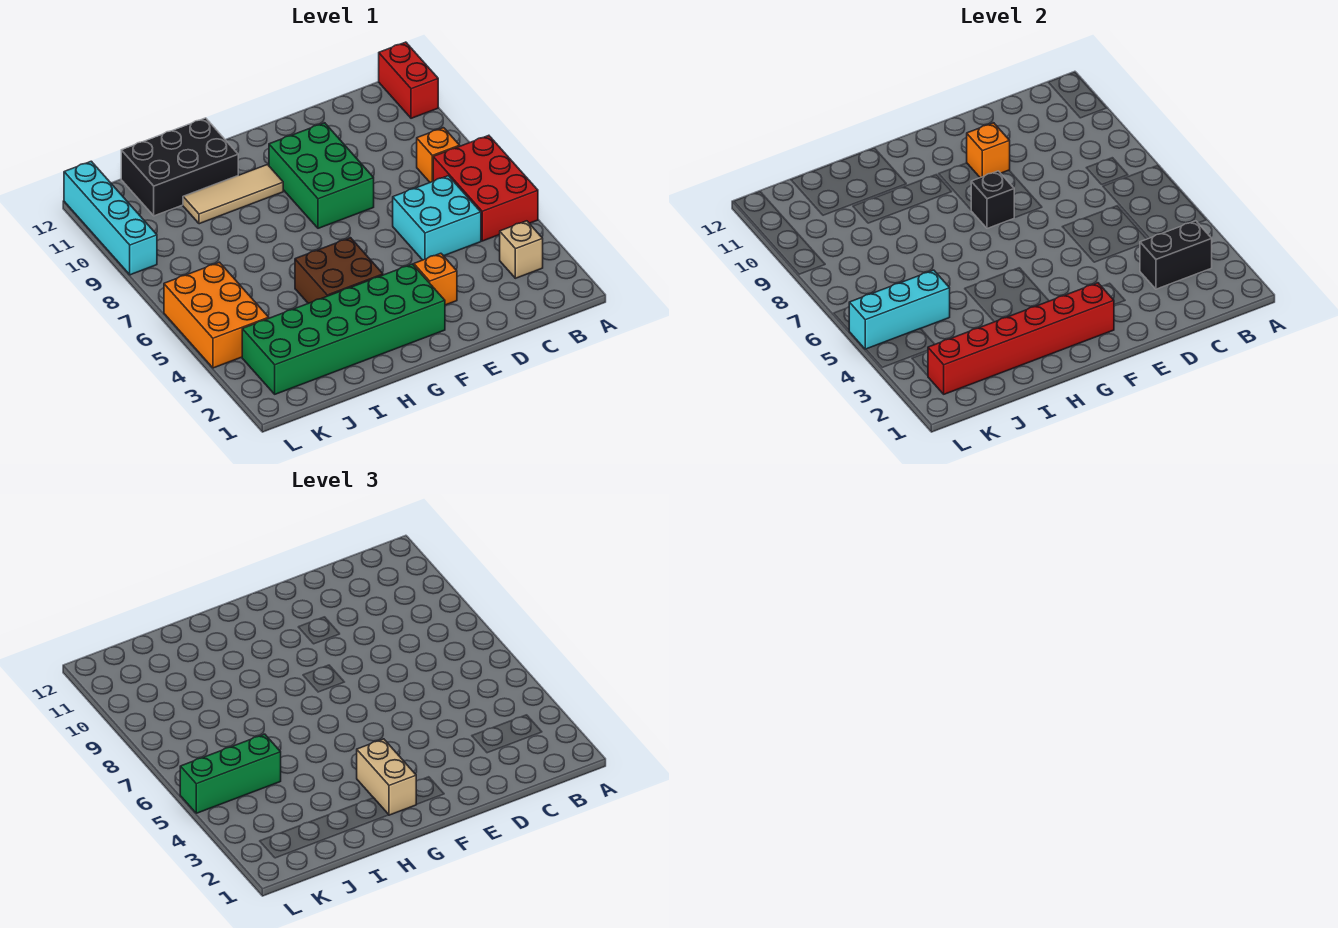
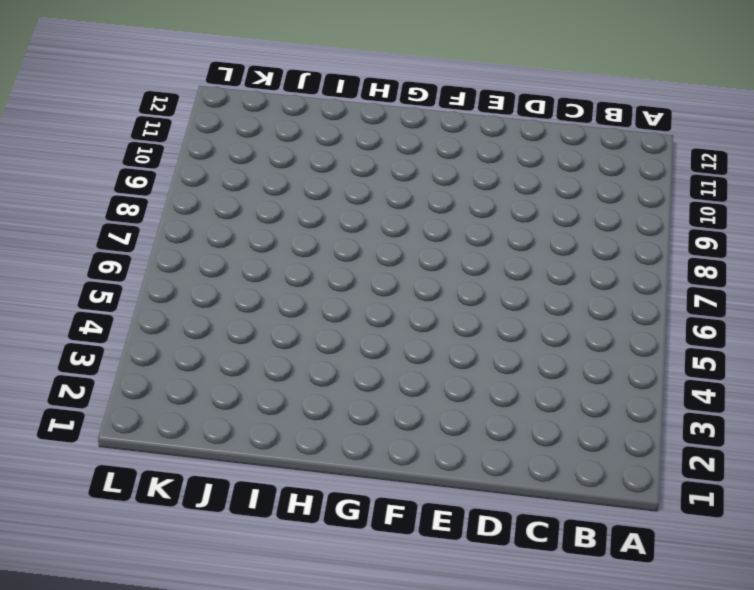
none -> red brick A5:B7 level 1
none -> red brick A11:A12 level 1
none -> tan brick B3 level 1

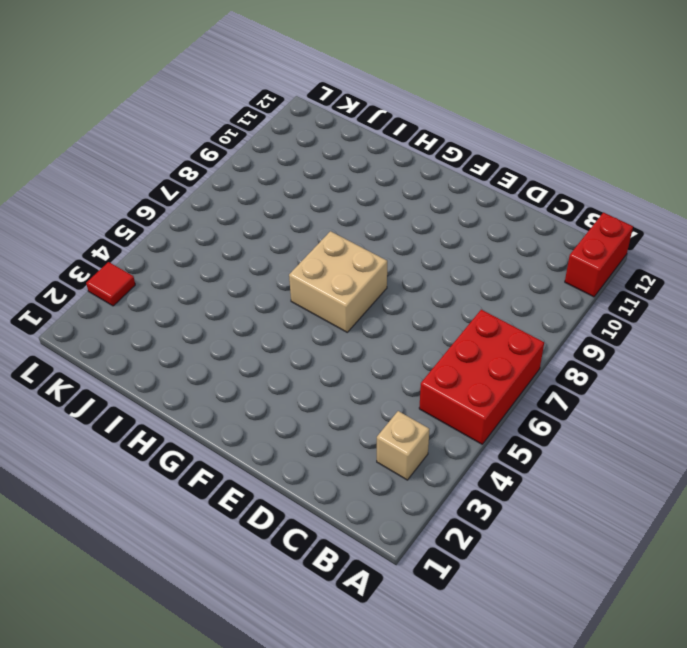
tan brick F6:G7 level 1 -> none
red tile L3 level 1 -> none
none -> orange brick B8 level 1
none -> cyan brick C5:D6 level 1
none -> orange brick E3 level 1

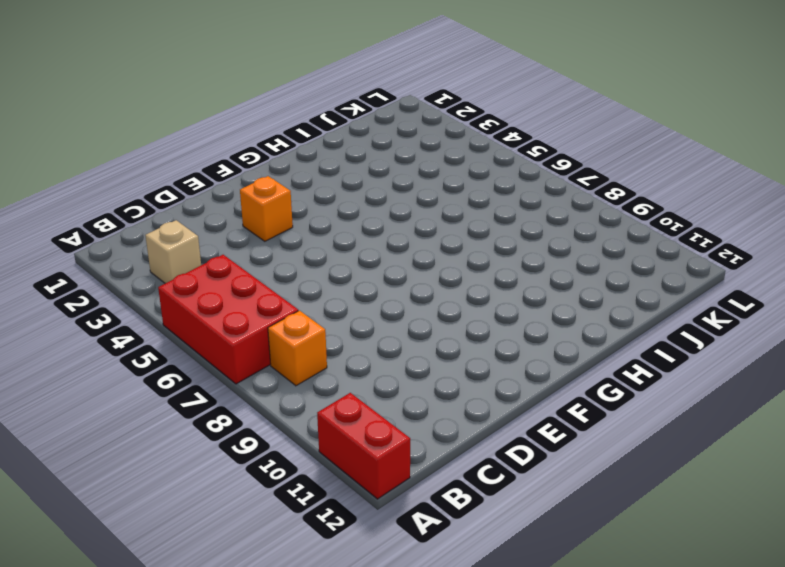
none -> cyan brick C5:D6 level 1
none -> green brick E8:F10 level 1
none -> green brick F2:K3 level 1

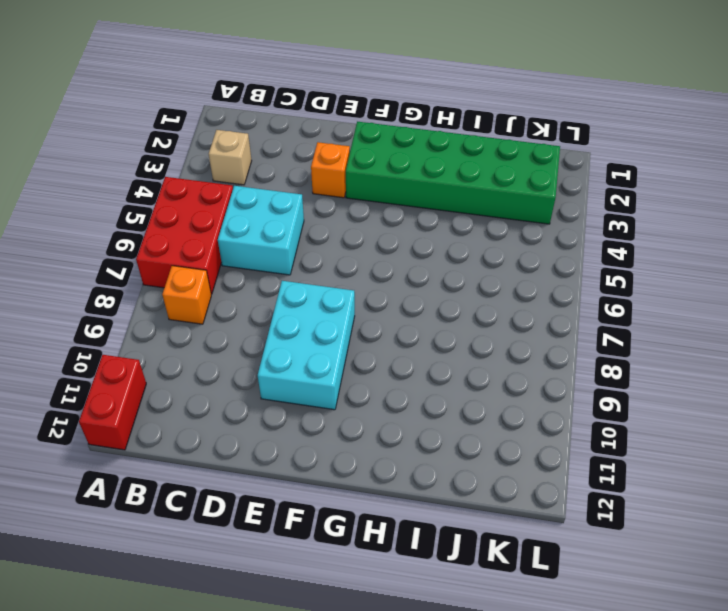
cyan brick E8:F10 level 1 -> green brick E8:F10 level 1
none -> brown brick G4:H5 level 1
none -> tan tile G10:I10 level 1
none -> black brick H11:J12 level 1

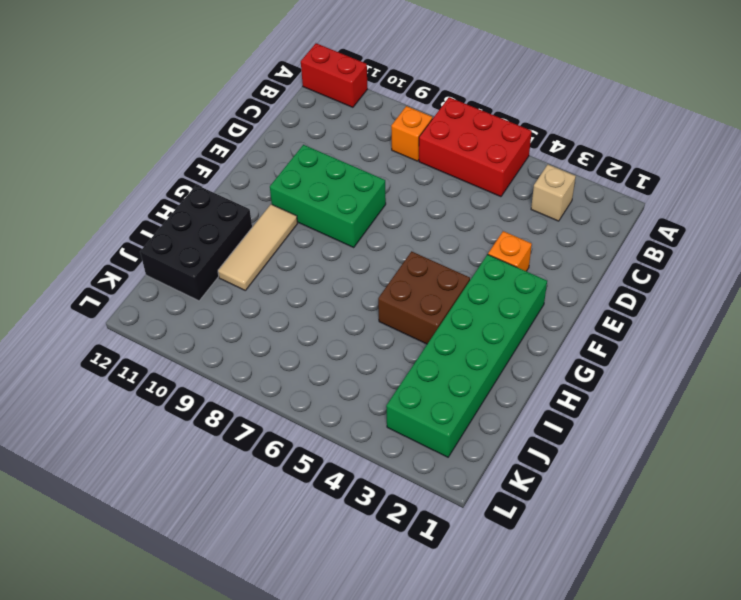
none -> cyan brick C5:D6 level 1
none -> orange brick K4:L6 level 1
none -> cyan brick L9:L12 level 1

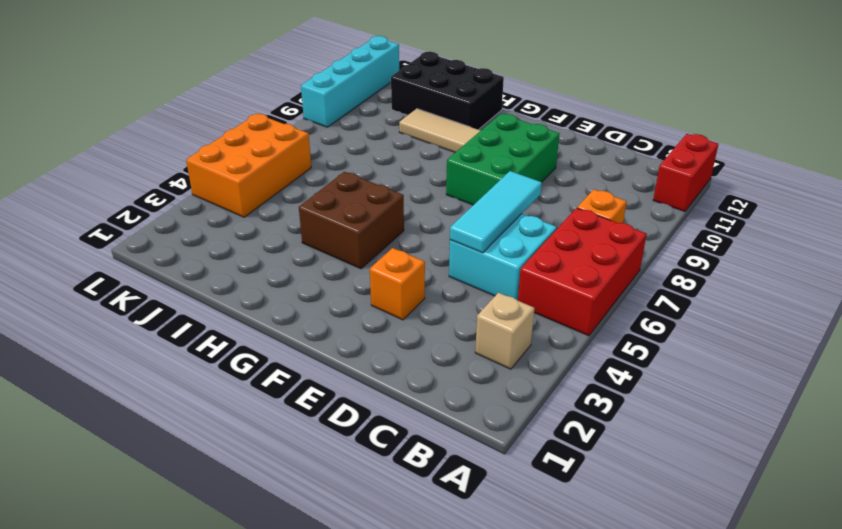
cyan tile D5:D7 level 2 -> none
none -> green brick F2:K3 level 1
none -> black brick B3:C3 level 2
none -> orange brick E10 level 2

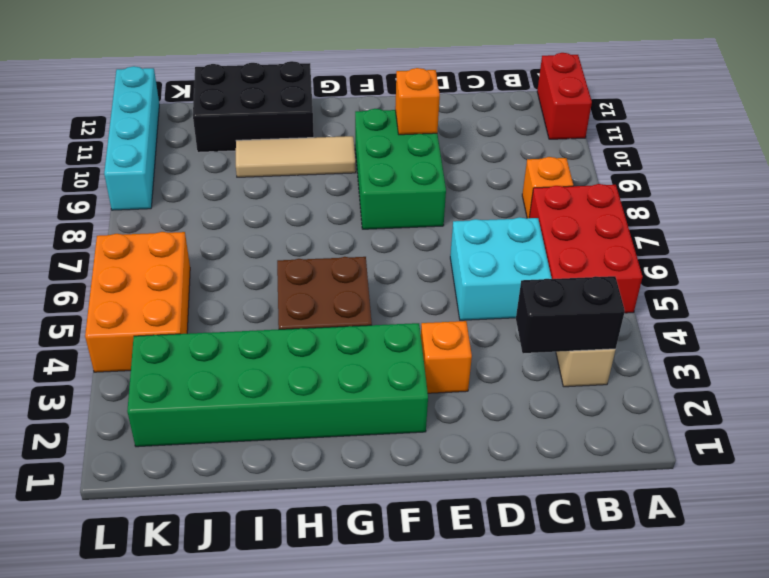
none -> red brick F2:K2 level 2
none -> black brick F8 level 2
none -> cyan brick J5:L5 level 2

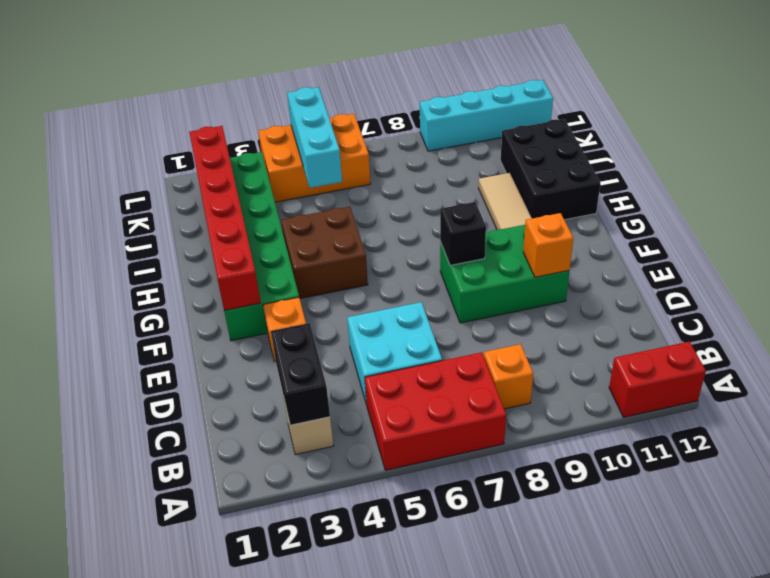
none -> tan brick G2:G3 level 3
none -> green brick J5:L5 level 3

